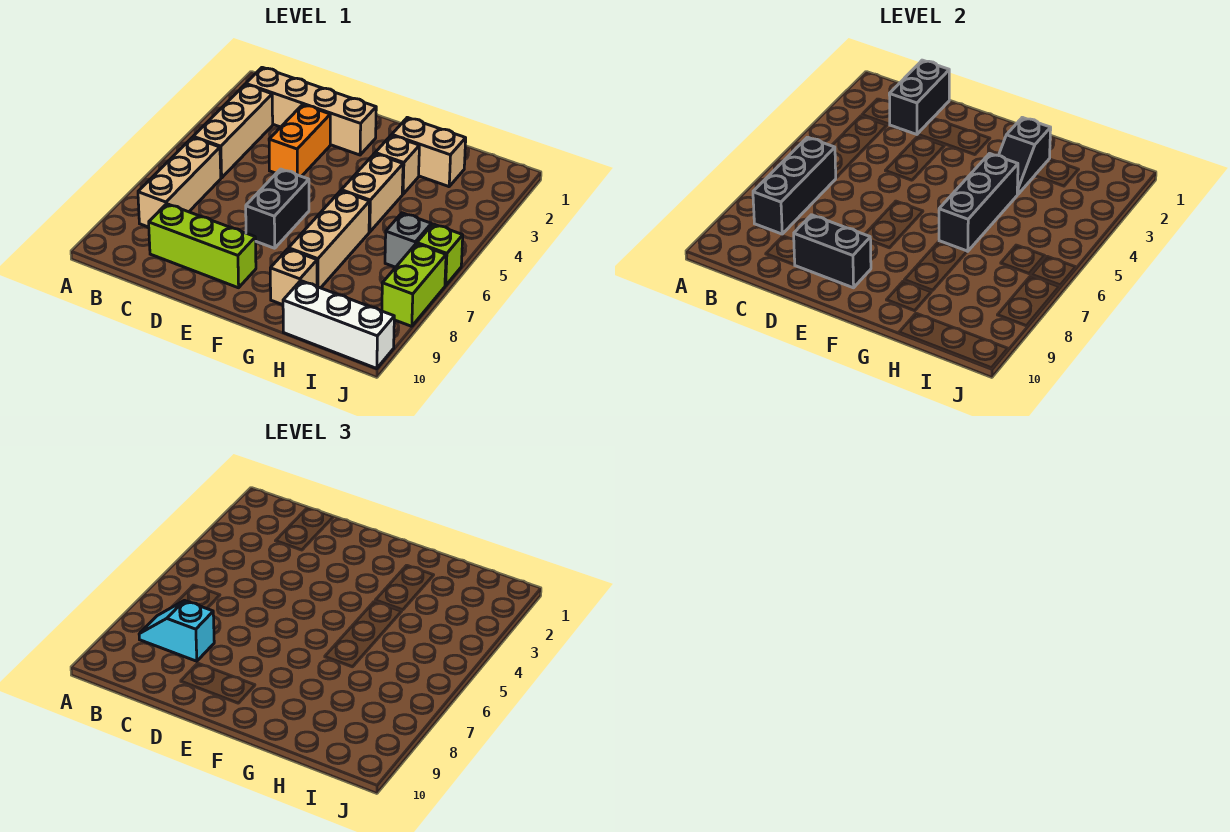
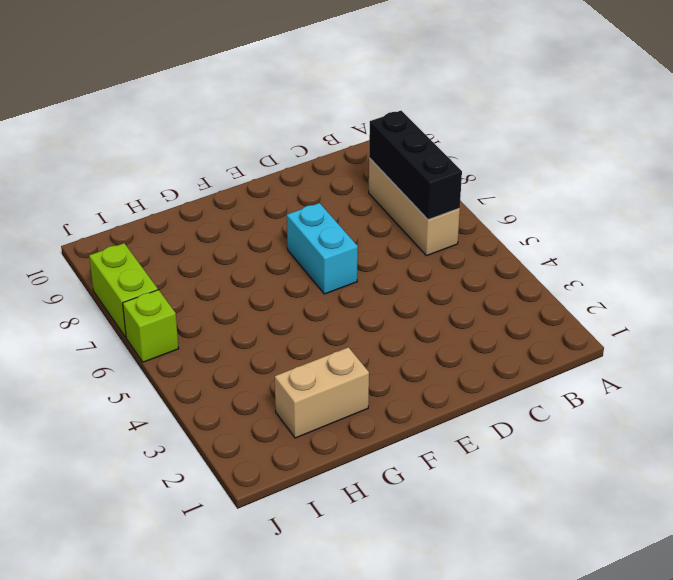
cyan brick E6:E7 level 1 -> black brick E6:E7 level 1
none -> tan brick B2:E2 level 1
none -> tan brick B3:B5 level 1
none -> lime brick C9:E9 level 1

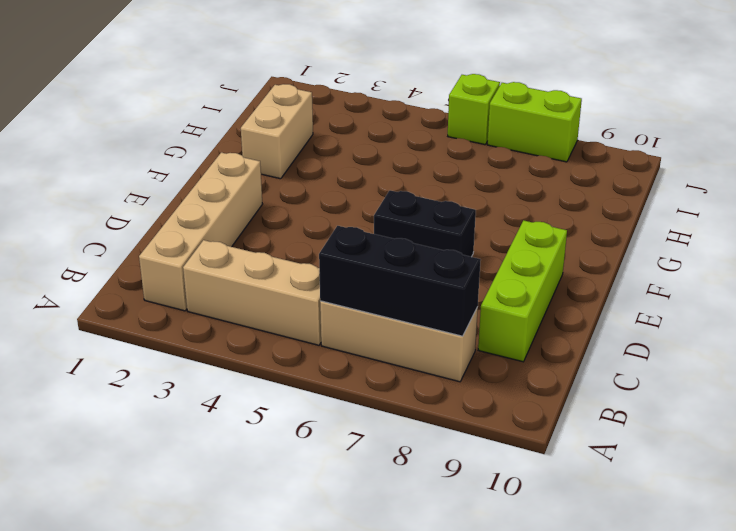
none -> orange brick D3:D4 level 1
none -> tan brick G3 level 1
none -> tan brick G4:G5 level 1

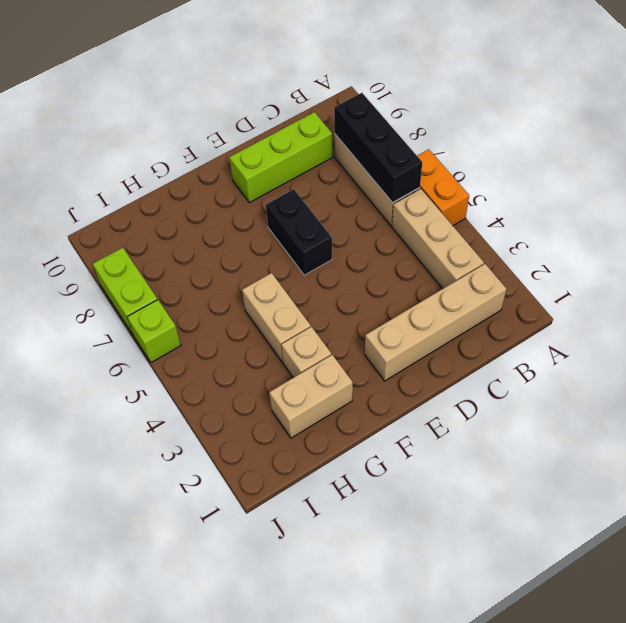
orange brick A5:A6 level 1 -> orange brick D3:D4 level 1
none -> tan brick G6:G8 level 1
none -> tan brick G9 level 1
none -> white brick H10:J10 level 1

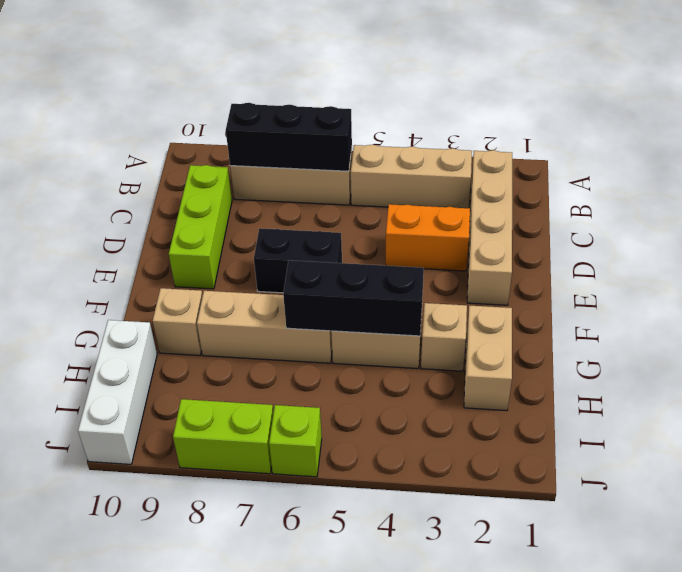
none -> grey brick I6 level 1
none -> black brick C1:C2 level 2
none -> black brick D9:E9 level 2

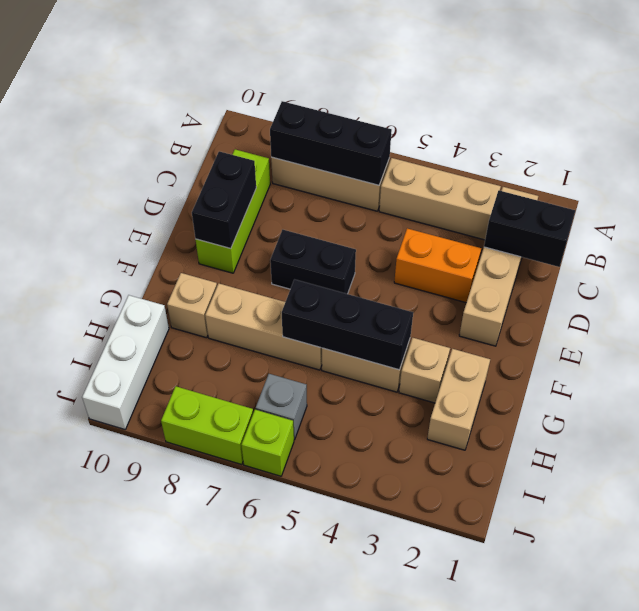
none -> black slope G2:G3 level 2 top 2
none -> cyan slope B8:C8 level 3 top C

